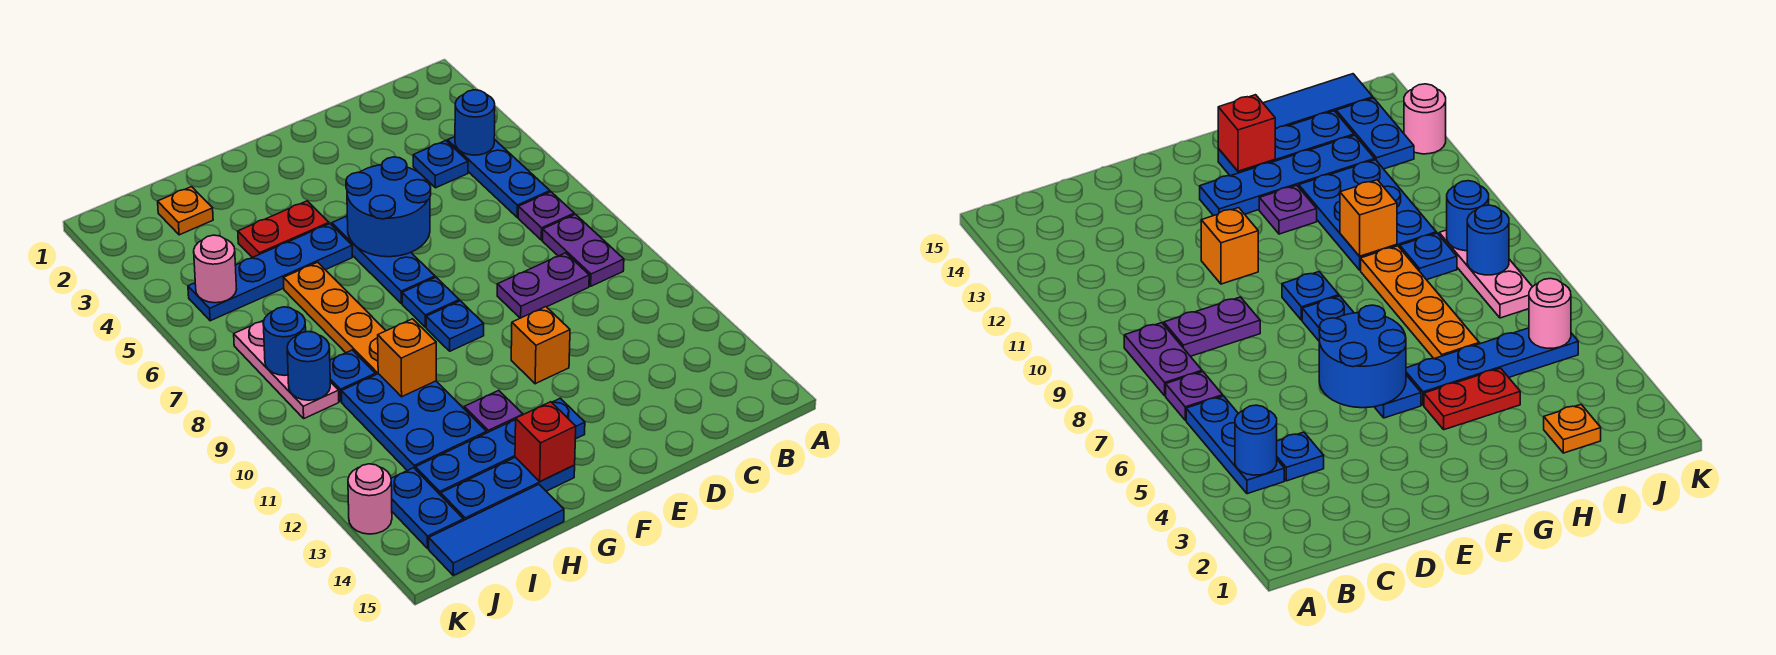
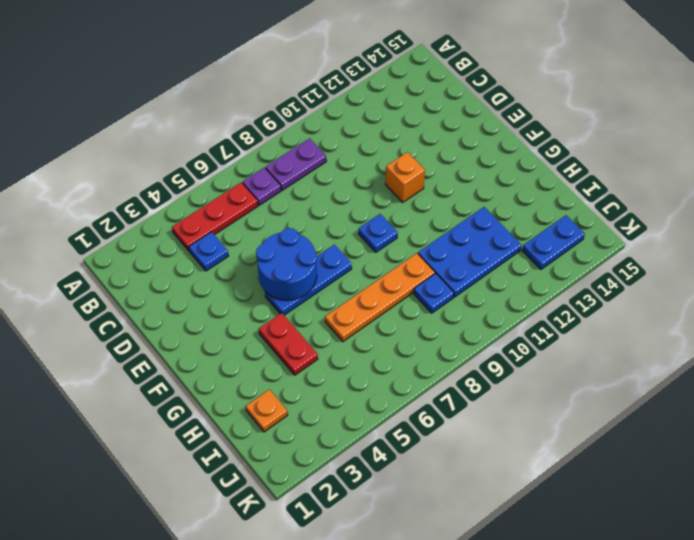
red plate B4:B6 level 1 -> blue plate B4:B6 level 1
none -> purple plate C9:D9 level 1
none -> blue plate F8 level 1
none -> blue plate F13:I13 level 1

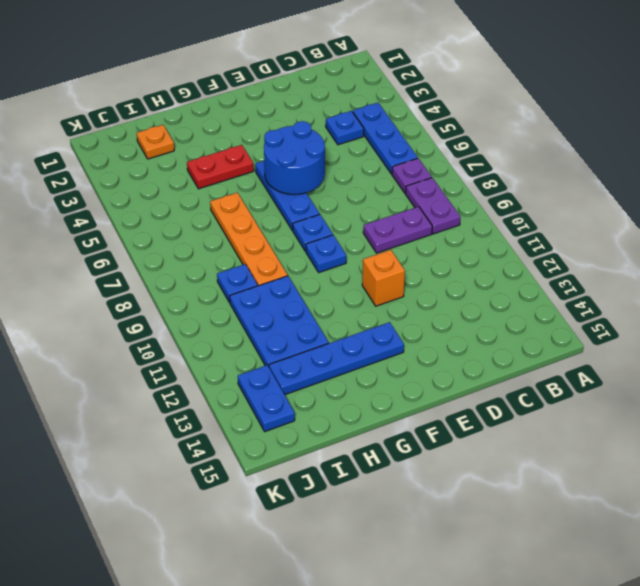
none -> blue plate G5:J5 level 1
none -> purple plate G12 level 1
none -> blue plate G14:I14 level 1

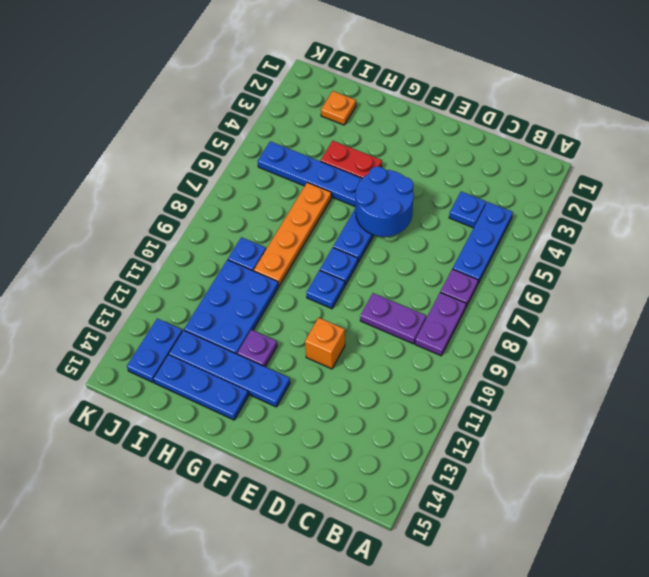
none -> blue tile H15:J15 level 1
none -> pink plate J7:J9 level 1
none -> pink round brick K13 level 1

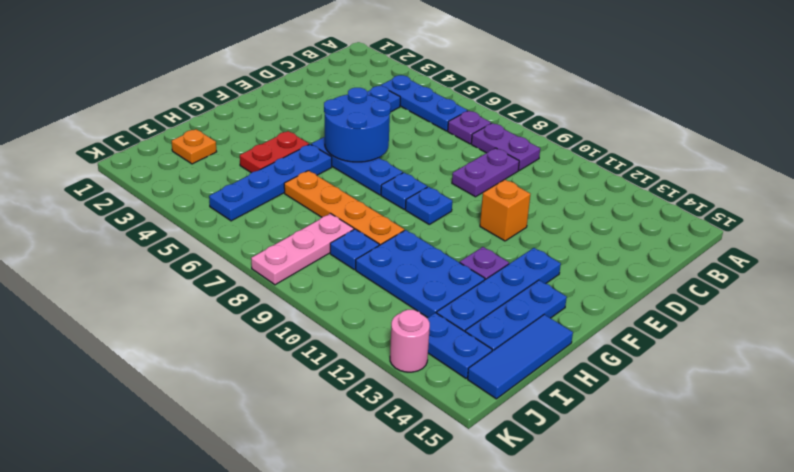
pink plate I8:K8 level 1 -> pink plate J7:J9 level 1
none -> blue round brick B4 level 2
none -> red brick G14 level 2
none -> orange brick H10 level 2

